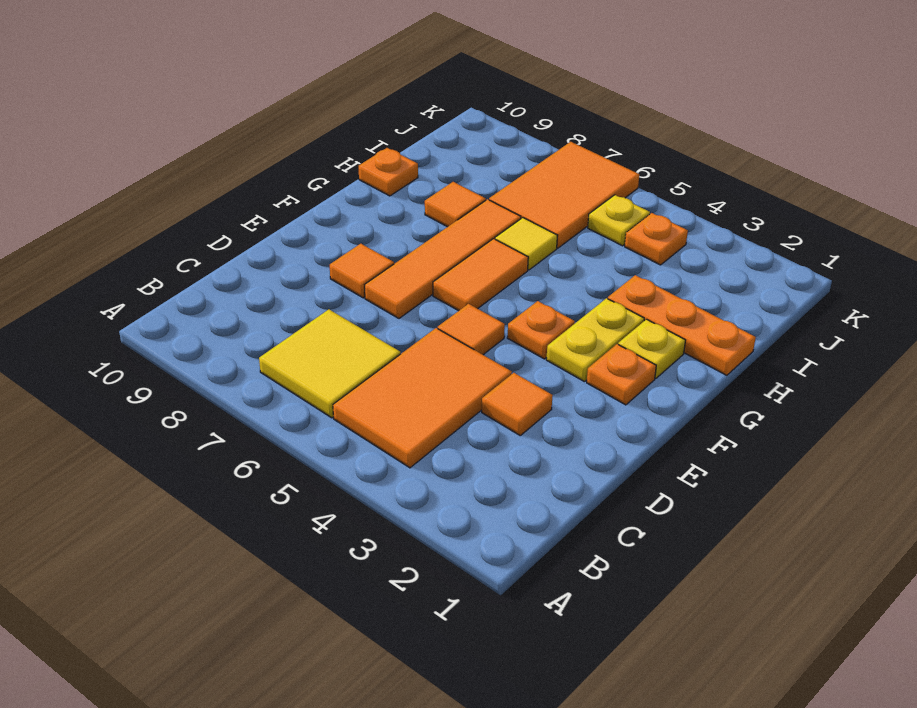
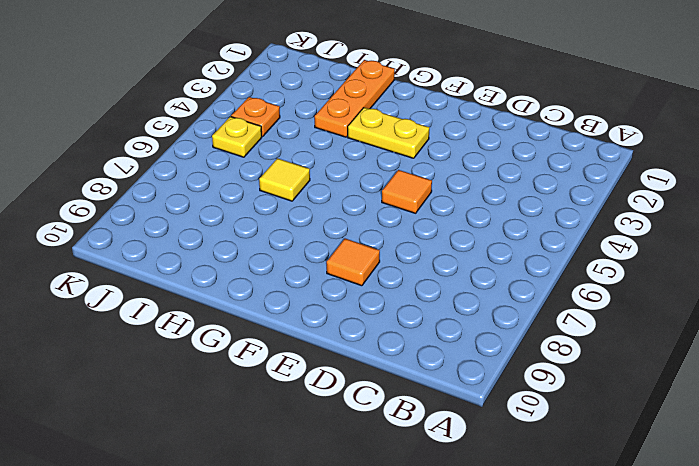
none -> orange tile B4:D5 level 1
none -> yellow tile B6:C7 level 1
none -> orange tile D3 level 1

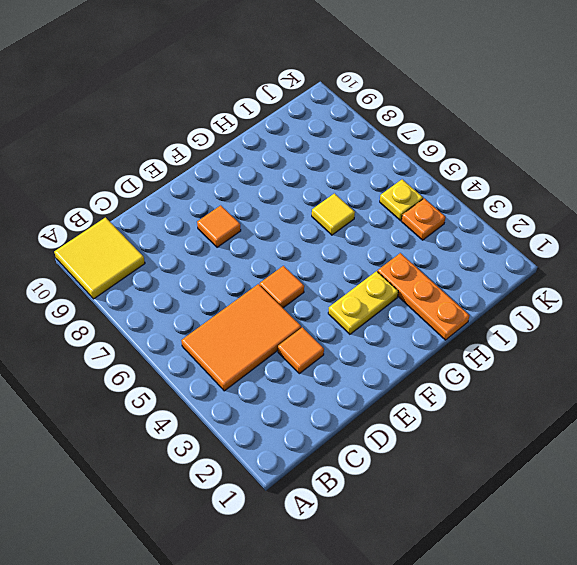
yellow tile A9:B10 level 1 -> yellow tile B6:C7 level 1
none -> orange tile E7:H7 level 1
none -> orange plate F2 level 1
none -> orange plate F4 level 1

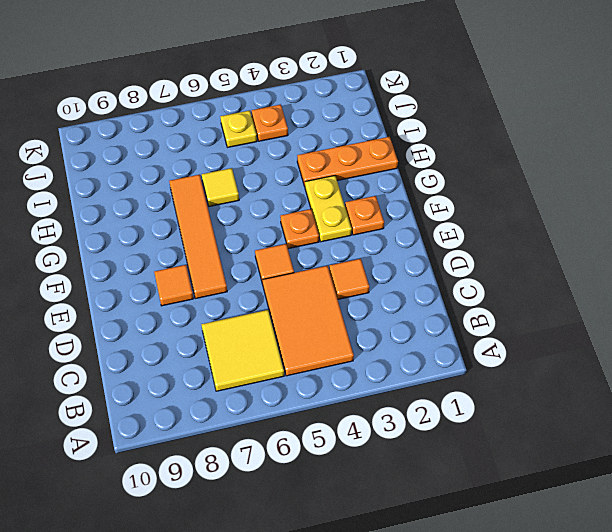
none -> orange tile F6:G6 level 1
none -> yellow plate G2 level 1
none -> orange tile H8 level 1

